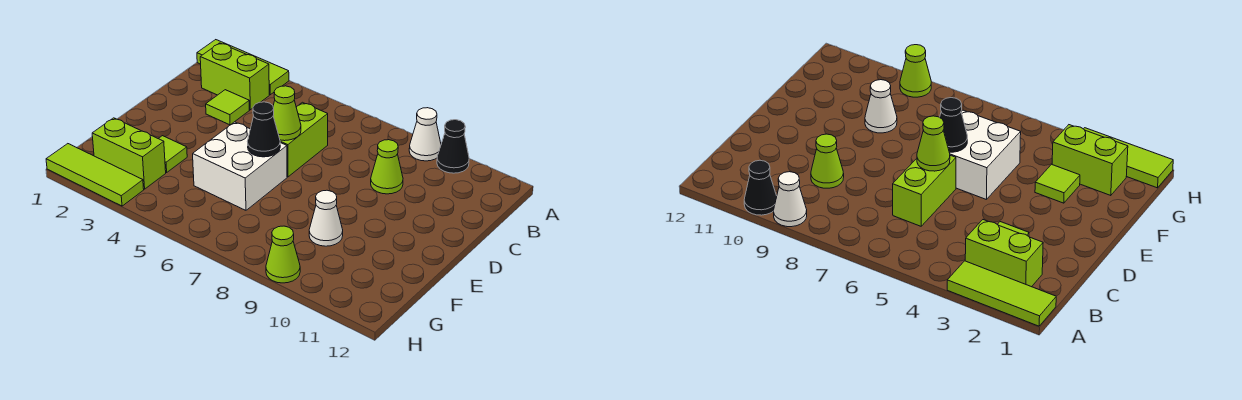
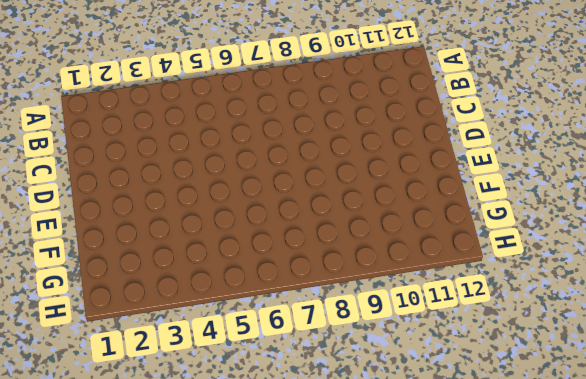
none -> lime tile A1:A3 level 1
none -> white cone A9 level 1
none -> black cone A10 level 1

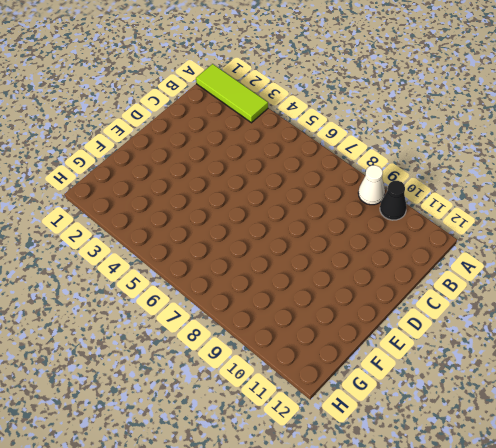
none -> lime brick B2:B3 level 1
none -> lime tile C3 level 1
none -> lime brick C6:D6 level 1

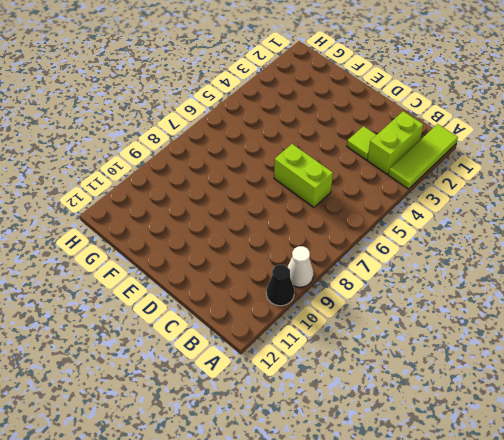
none -> lime cone C9 level 1
none -> white brick E5:F6 level 1
none -> lime tile F3 level 1

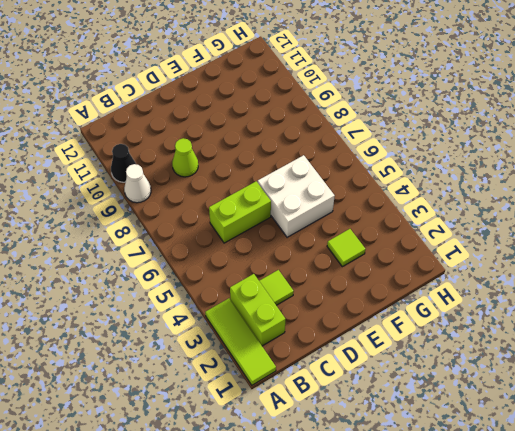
none -> white cone F9 level 1
none -> lime brick G2:G3 level 1
none -> lime tile H1:H3 level 1

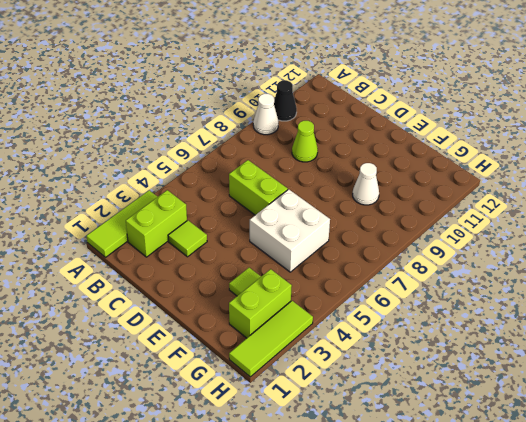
none -> lime cone H9 level 1
none -> lime cone D6 level 2
none -> black cone E6 level 2

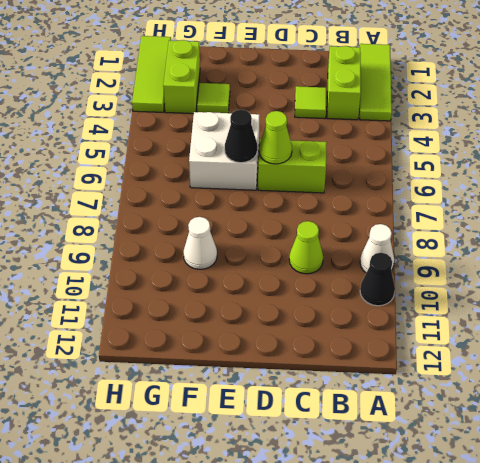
none -> lime cone H9 level 1

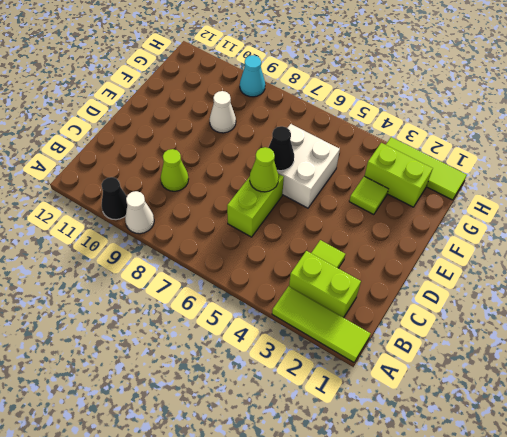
cyan cone H9 level 1 -> lime cone H9 level 1

